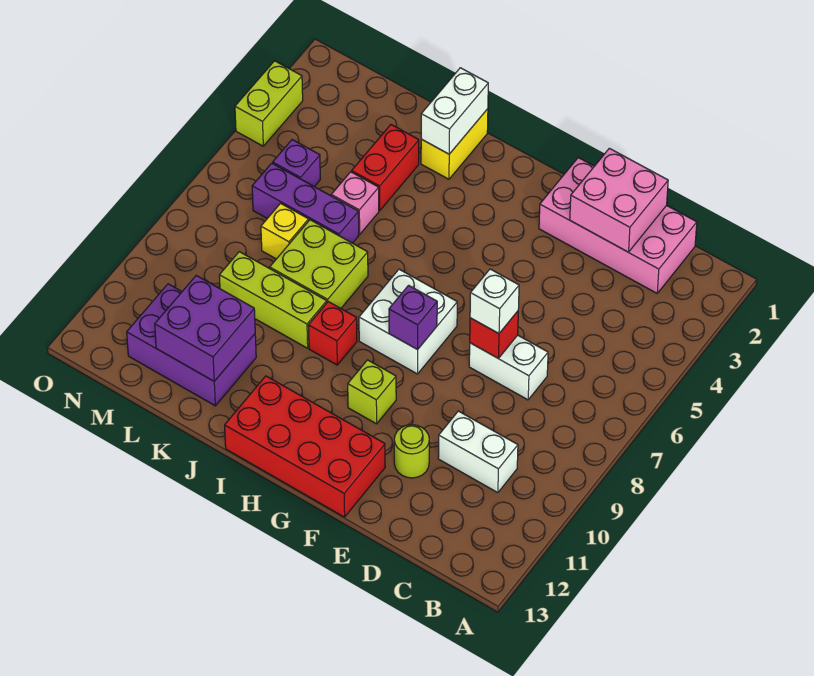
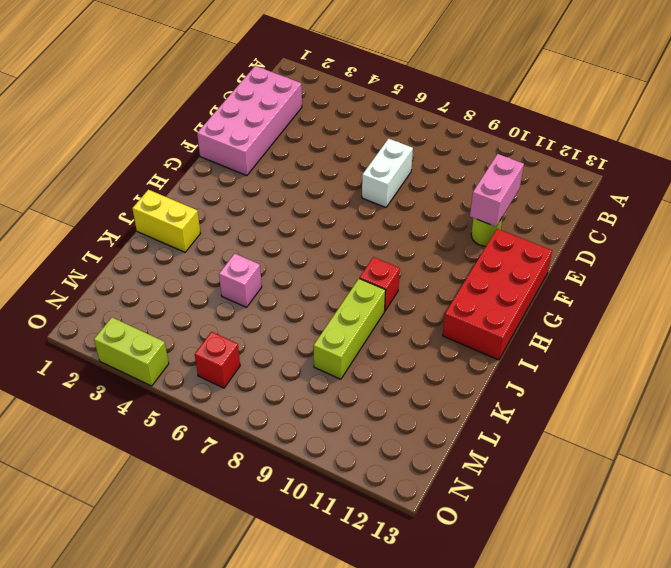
pink brick D11:E11 level 2 -> none
red brick N6 level 1 -> red brick E7 level 2
none -> white brick C10:D10 level 1
none -> white brick G7:H8 level 1
none -> lime brick G10 level 1

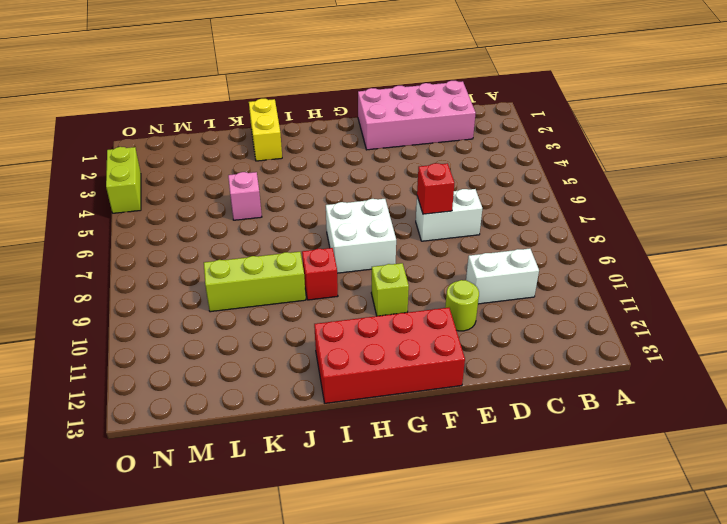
none -> lime brick J7:K8 level 1
none -> red brick K3:K4 level 1
none -> purple brick K6:M6 level 1

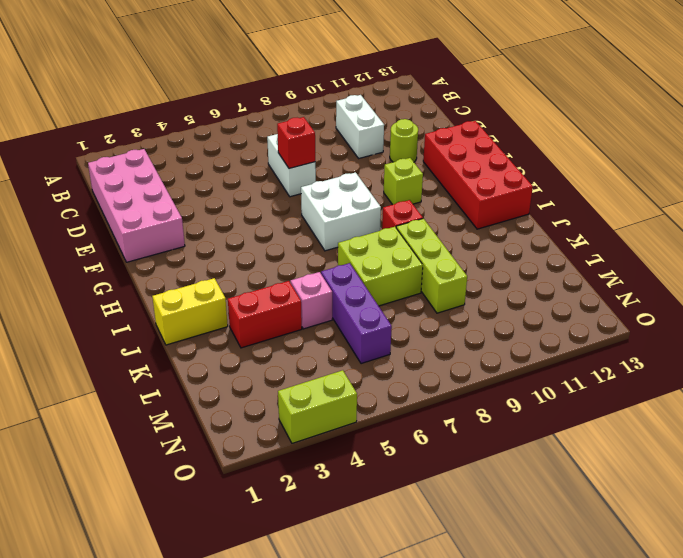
none -> purple brick K11:M12 level 1
none -> yellow brick L7 level 1
none -> purple brick M5 level 1

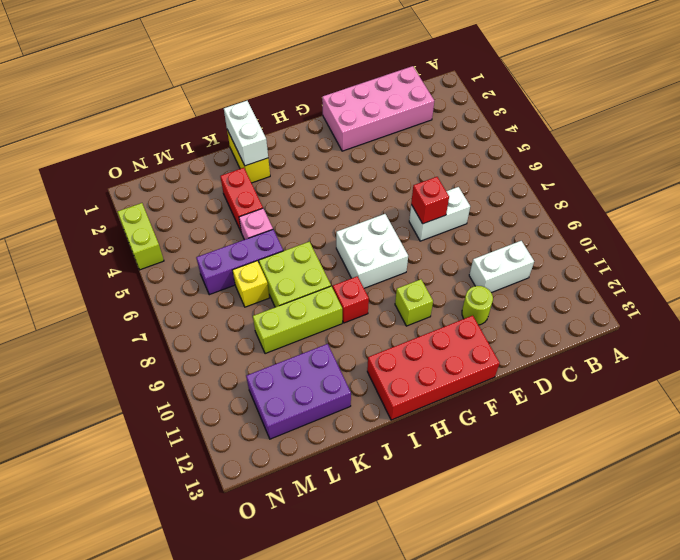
none -> purple brick M5 level 1
none -> pink brick D1:E2 level 2
none -> purple brick G8 level 2

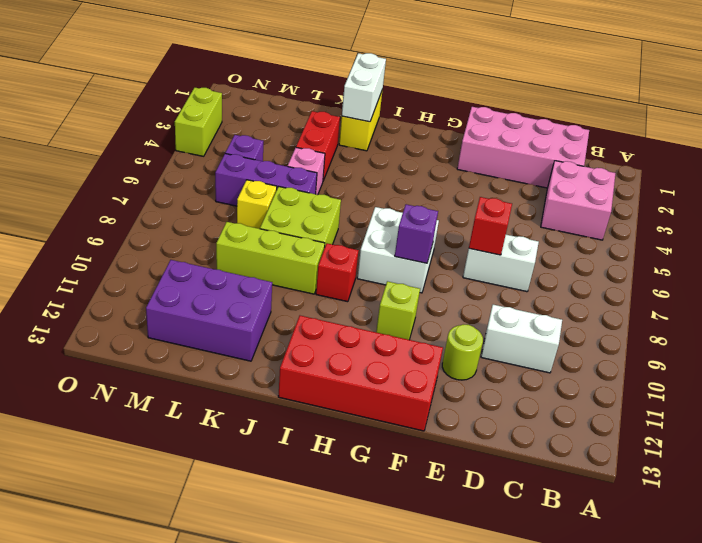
pink brick B3:C4 level 1 -> pink brick D1:E2 level 2
none -> purple brick K11:L12 level 2
none -> white brick E7 level 3

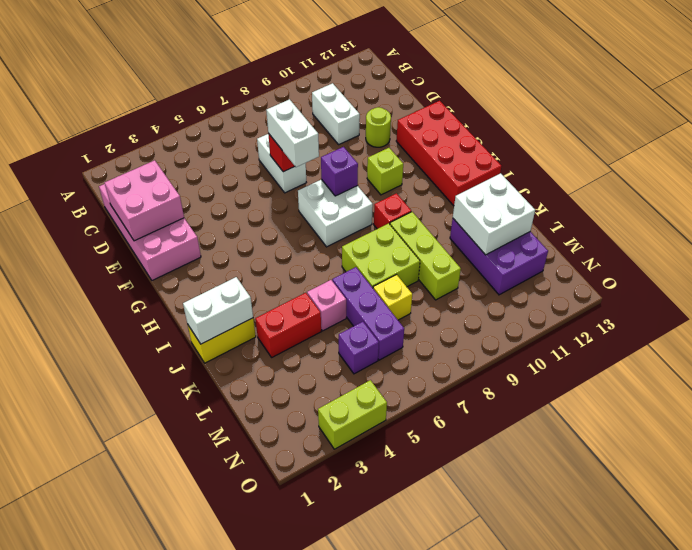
white brick E7:F7 level 3 -> white brick E7 level 3
white brick K11:L12 level 2 -> purple brick K11:L12 level 2

